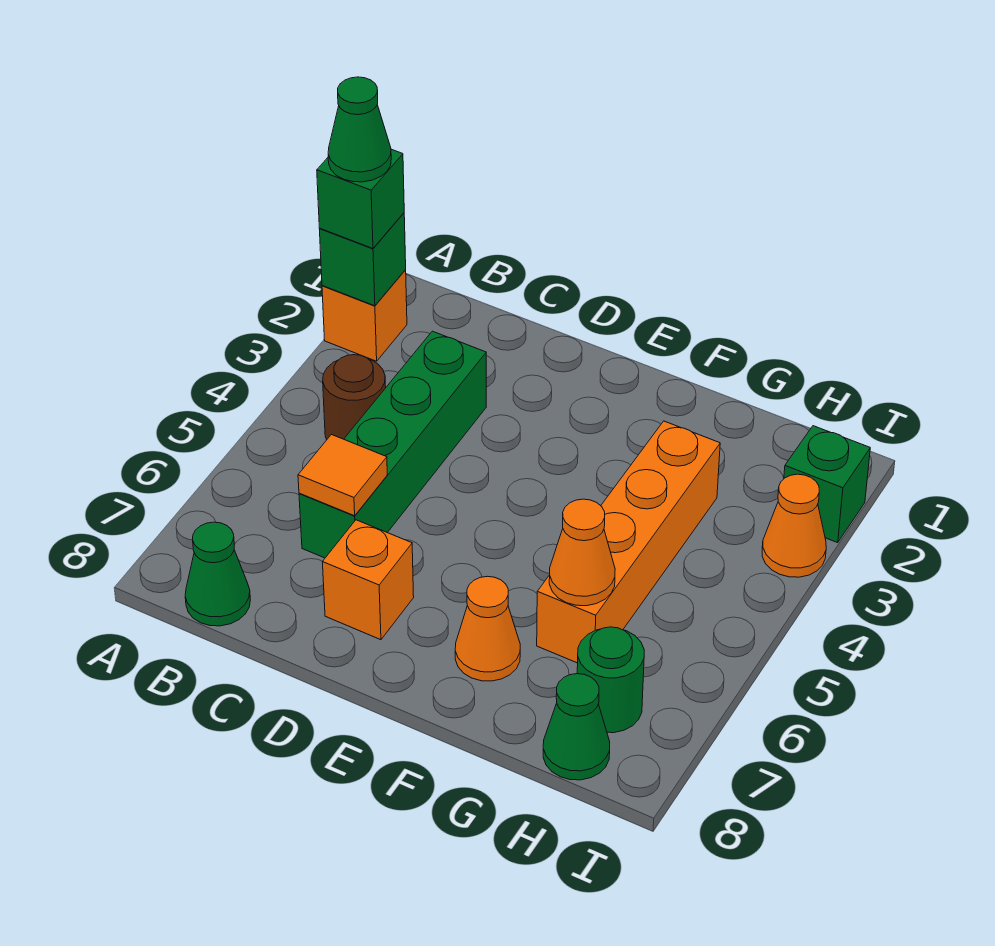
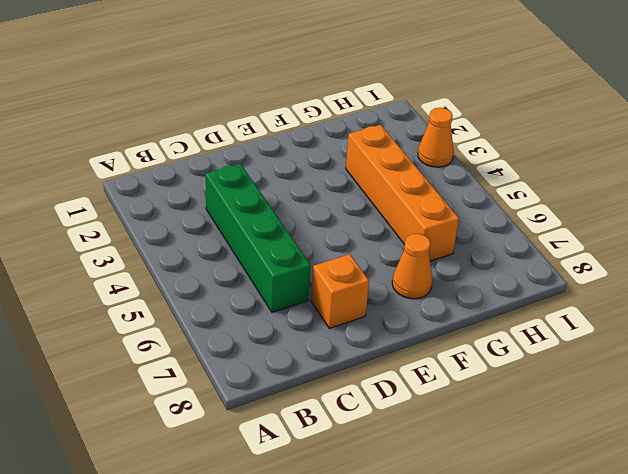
none -> orange brick A2 level 1
none -> brown round brick B4 level 1
none -> green cone B8 level 1

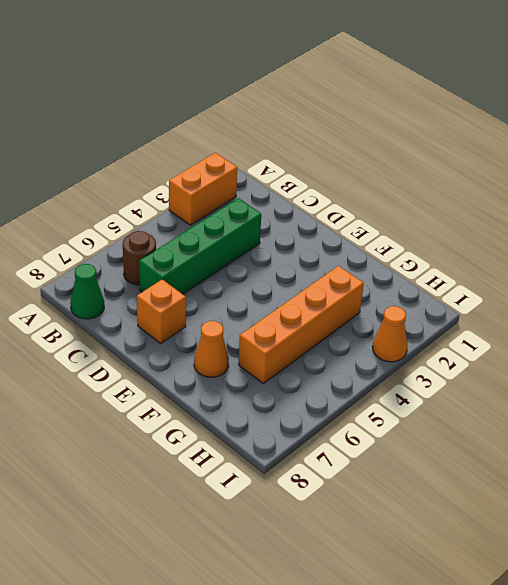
orange brick A2:A3 level 1 -> orange brick A2 level 1
brown round brick B6 level 1 -> brown round brick B4 level 1
none -> green round brick H7 level 1
none -> green cone H8 level 1
none -> green brick I2 level 1

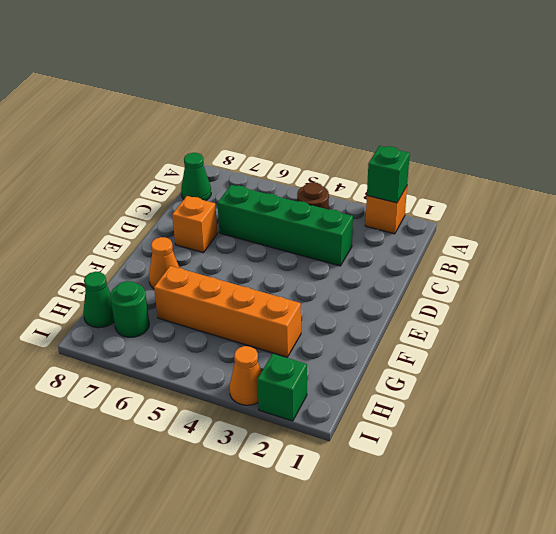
none -> orange tile C6 level 2
none -> orange cone G6 level 2
none -> green brick A2 level 3

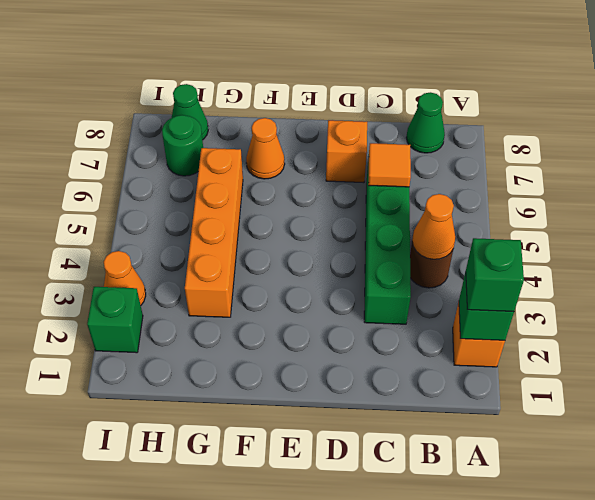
orange cone B4 level 2 -> orange cone G6 level 2
none -> green cone A2 level 4

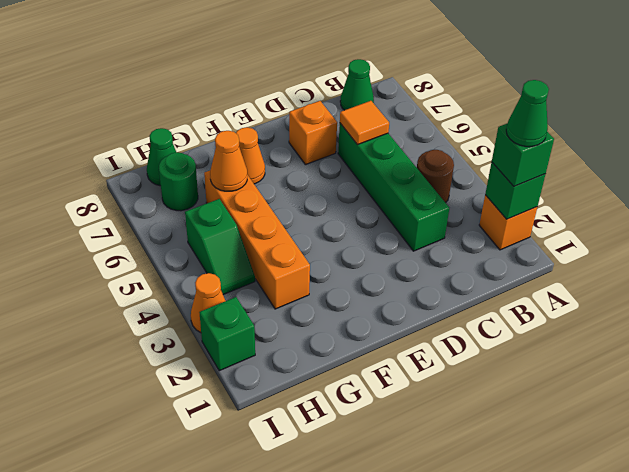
green slope H4:H5 level 1 top 5 -> none

